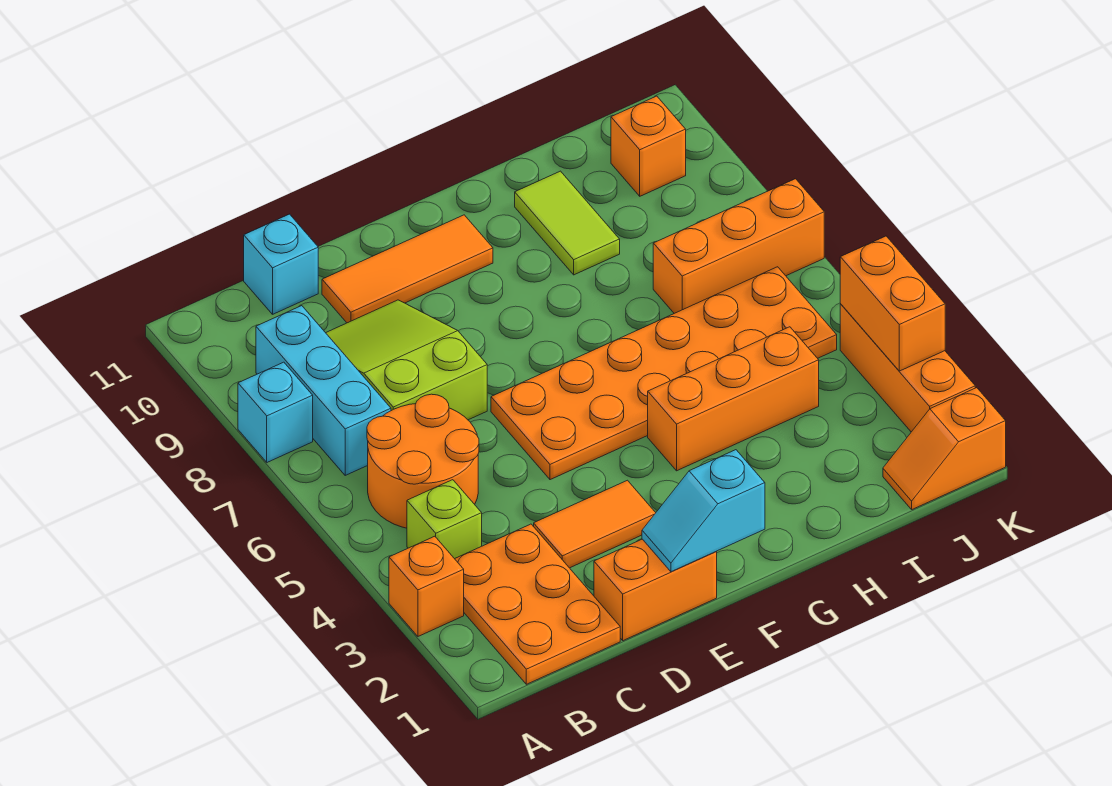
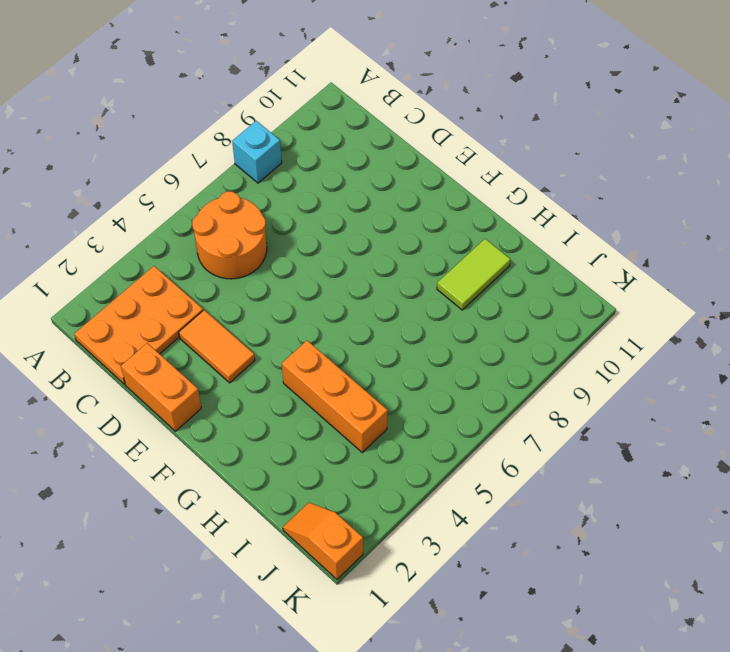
none -> orange brick A3 level 1
none -> lime brick B4 level 1
none -> cyan brick B7:B9 level 1

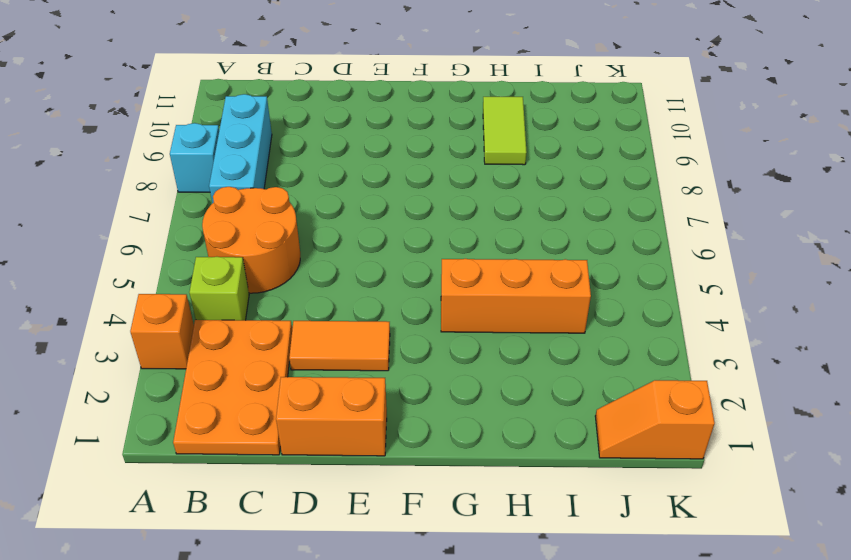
none -> lime slope C7:D9 level 1 top 7
none -> cyan brick C11 level 1
none -> orange tile D10:F10 level 1

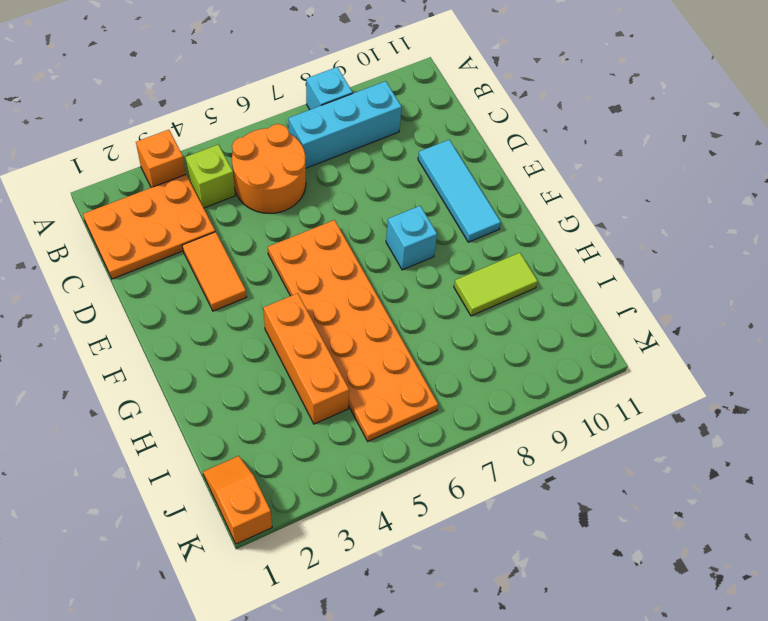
cyan tile D10:F10 level 1 -> orange tile D10:F10 level 1
cyan brick F8 level 1 -> cyan brick C11 level 1
none -> lime slope C7:D9 level 1 top 7
none -> orange brick D1:E1 level 1
none -> orange brick I7:K7 level 1

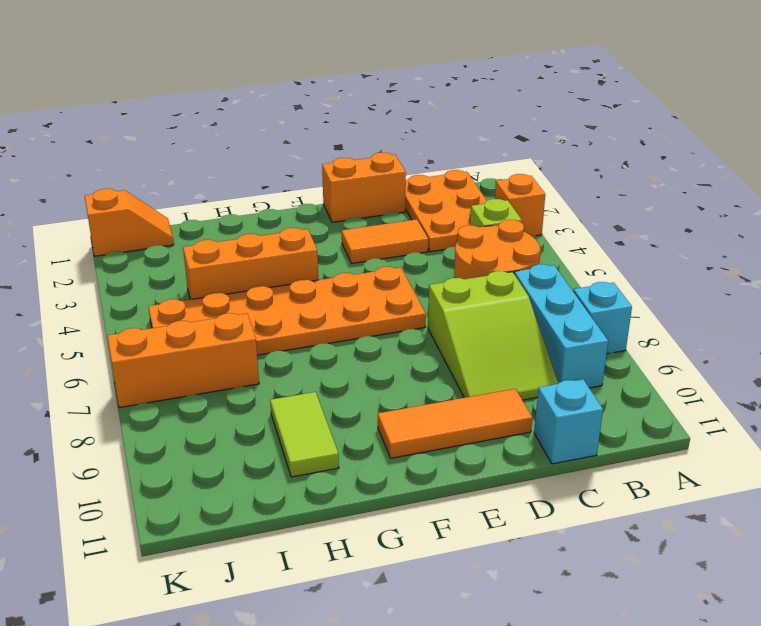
none -> orange brick J10 level 1
none -> orange brick K2:K4 level 1
none -> cyan slope E1:F1 level 2 top F

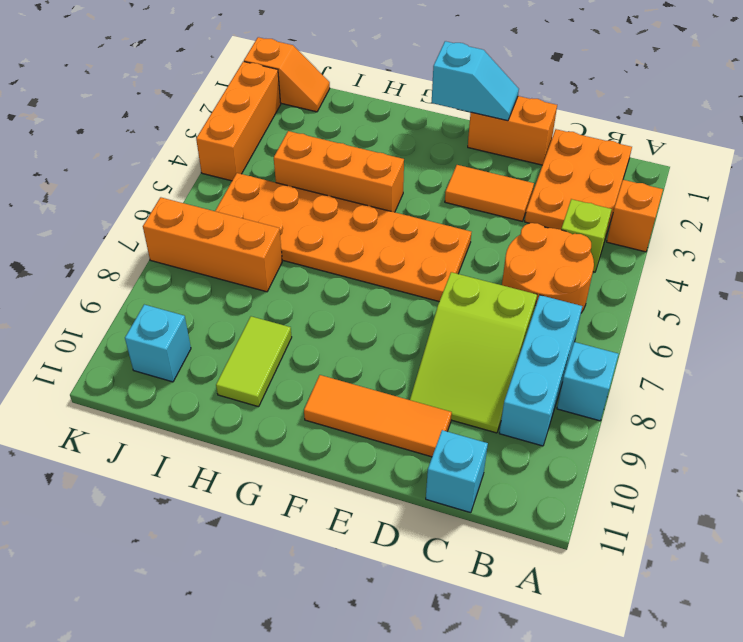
cyan brick J10 level 1 -> orange brick J10 level 1
none -> orange brick K3:K4 level 2

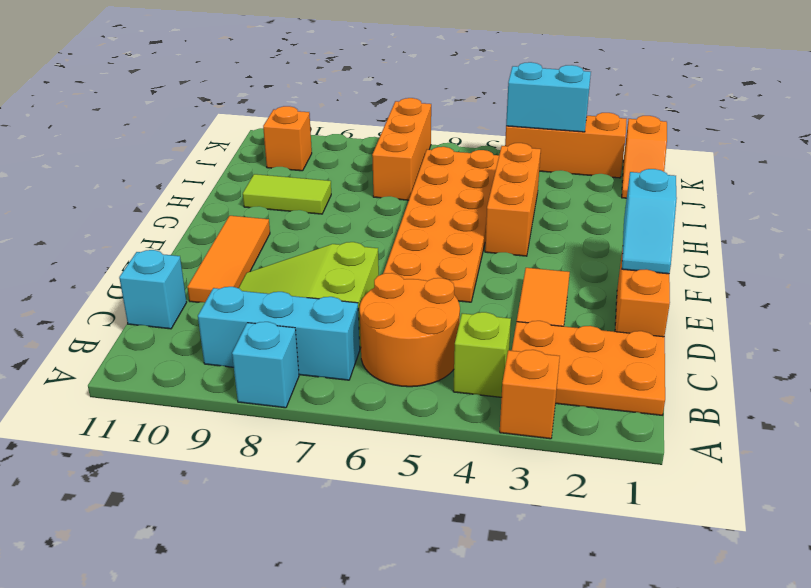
cyan brick K3:K4 level 2 -> orange brick K3:K4 level 2

